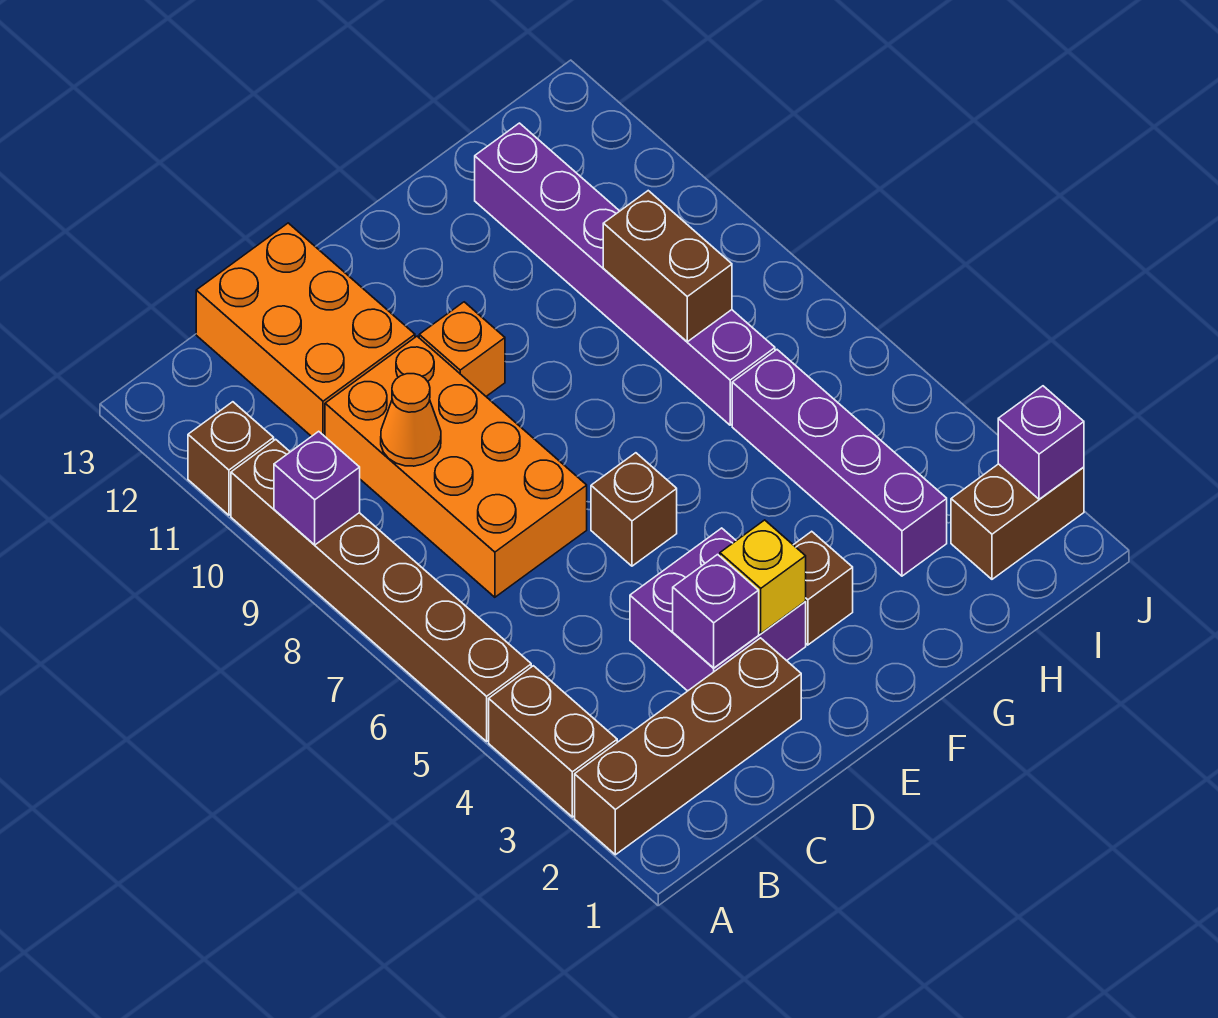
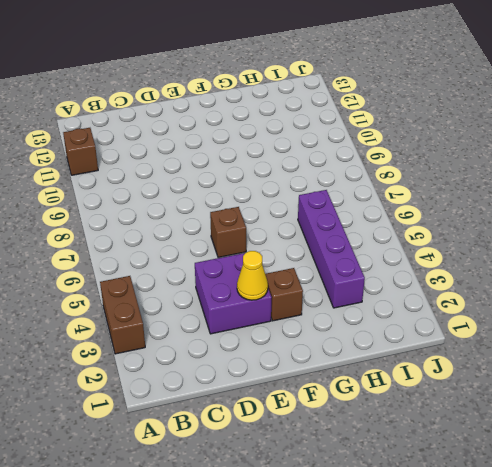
yellow cone E3 level 2 -> yellow brick E3 level 2
none -> brown brick A2:D2 level 1
none -> brown brick A5:A10 level 1
none -> orange brick C7:D10 level 1

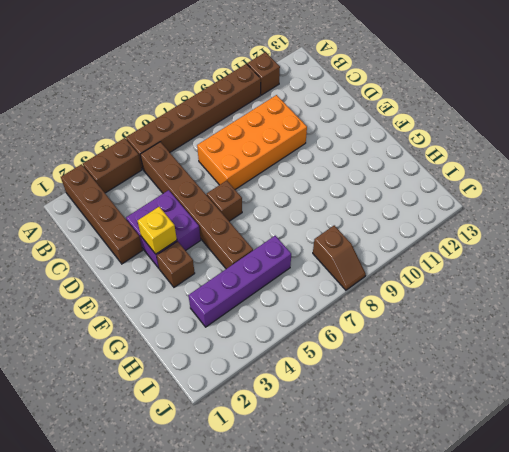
brown brick B5:G5 level 1 -> none
brown slope I8:J8 level 1 top I -> none
none -> orange brick C11:D13 level 1
none -> orange brick E10 level 1
none -> purple brick H7:H12 level 1

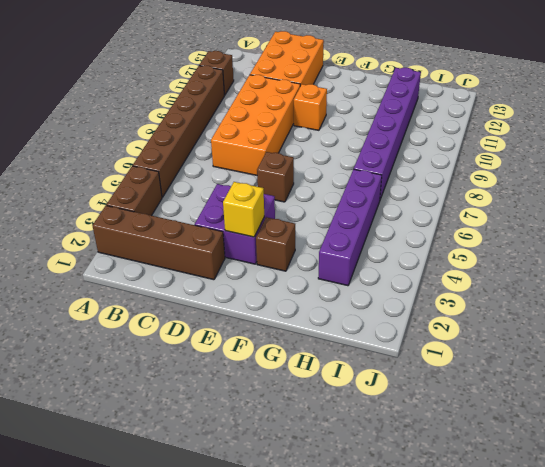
none -> brown brick I2:J2 level 1
none -> purple brick A9 level 2
none -> orange cone C9 level 2

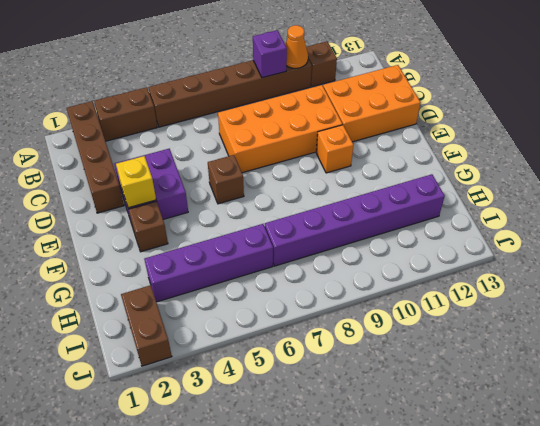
orange cone A10 level 2 -> orange cone C9 level 2
none -> purple brick D3 level 2
none -> brown brick H8:H9 level 2
none -> purple brick J2 level 2

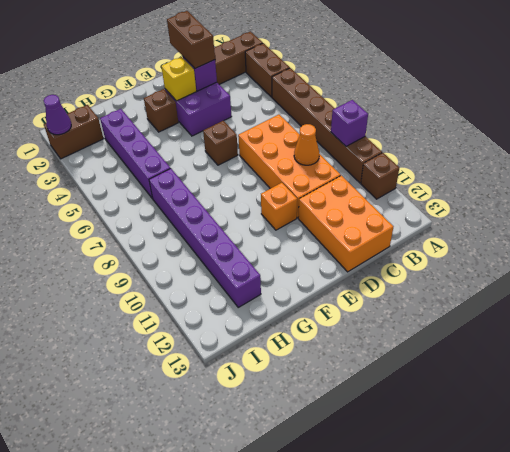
brown brick D2:D3 level 3 -> brown brick H8:H9 level 2
purple cone J2 level 2 -> purple brick J2 level 2

